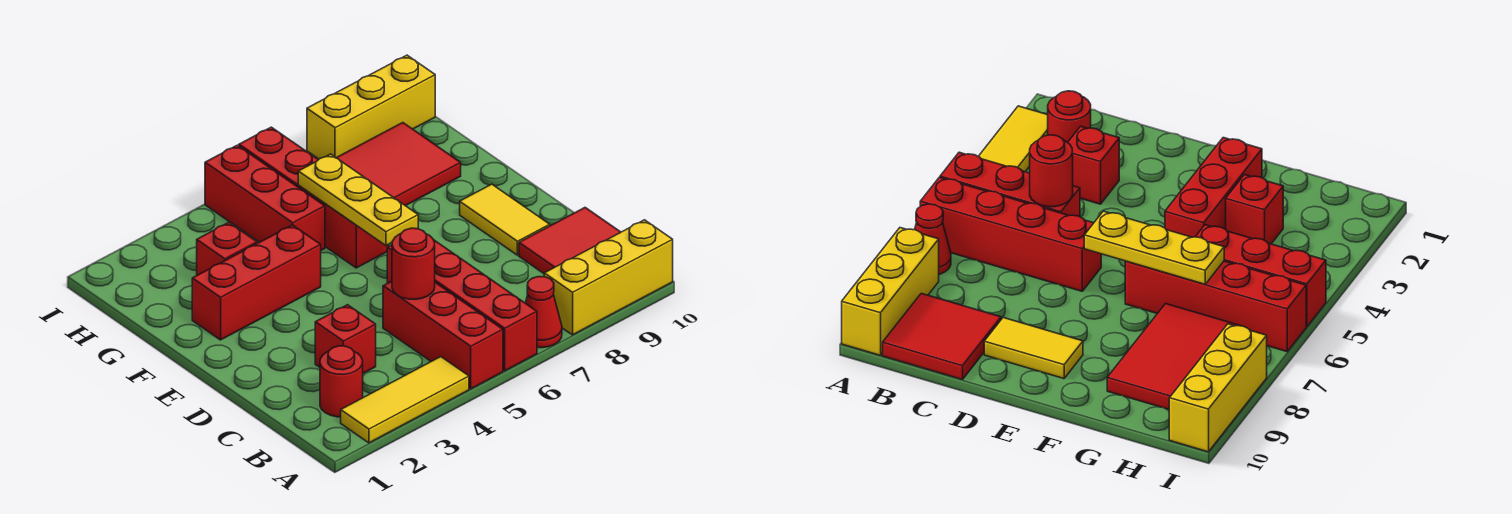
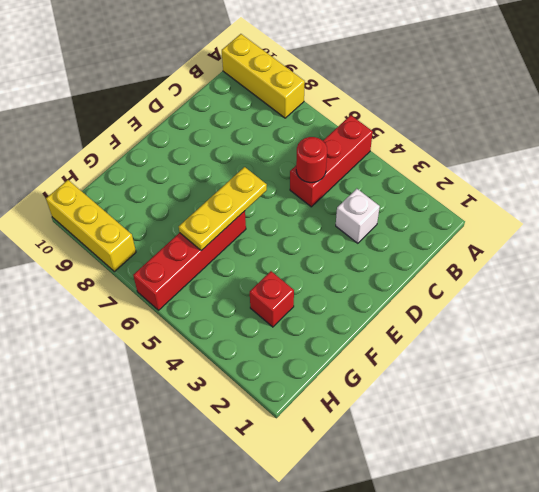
white brick C3 level 1 -> red brick C3 level 1
none -> yellow tile A2:A4 level 1
none -> red brick A6:D6 level 1
none -> red cone A7 level 1

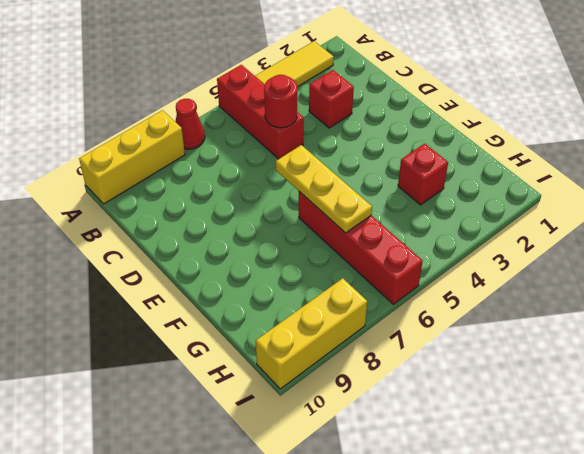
none -> red brick A6:D6 level 1
none -> red round brick B2 level 1
none -> red tile B9:C10 level 1

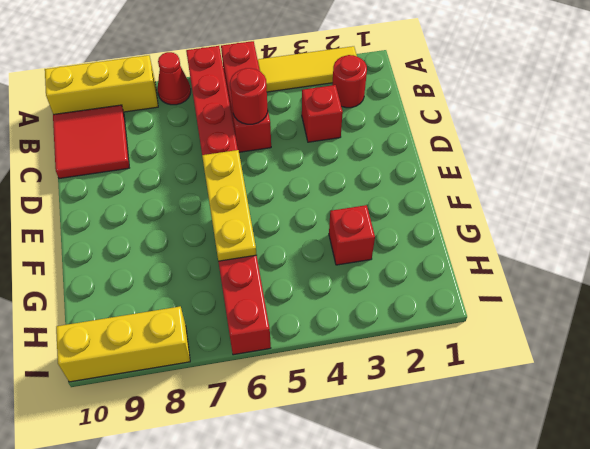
none -> yellow tile D9:E9 level 1
none -> red brick F2:F4 level 1
none -> red brick G5:I5 level 1

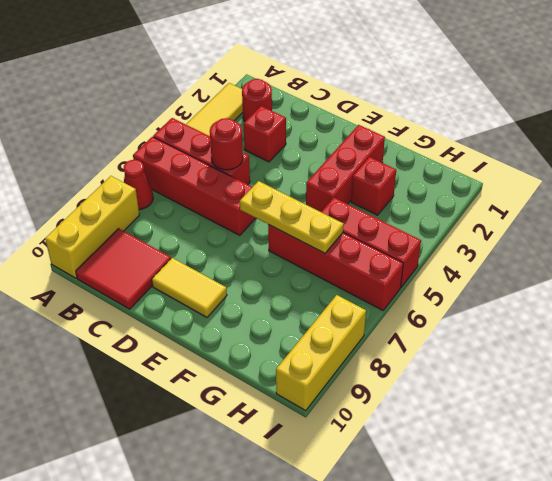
none -> red tile G7:H9 level 1

